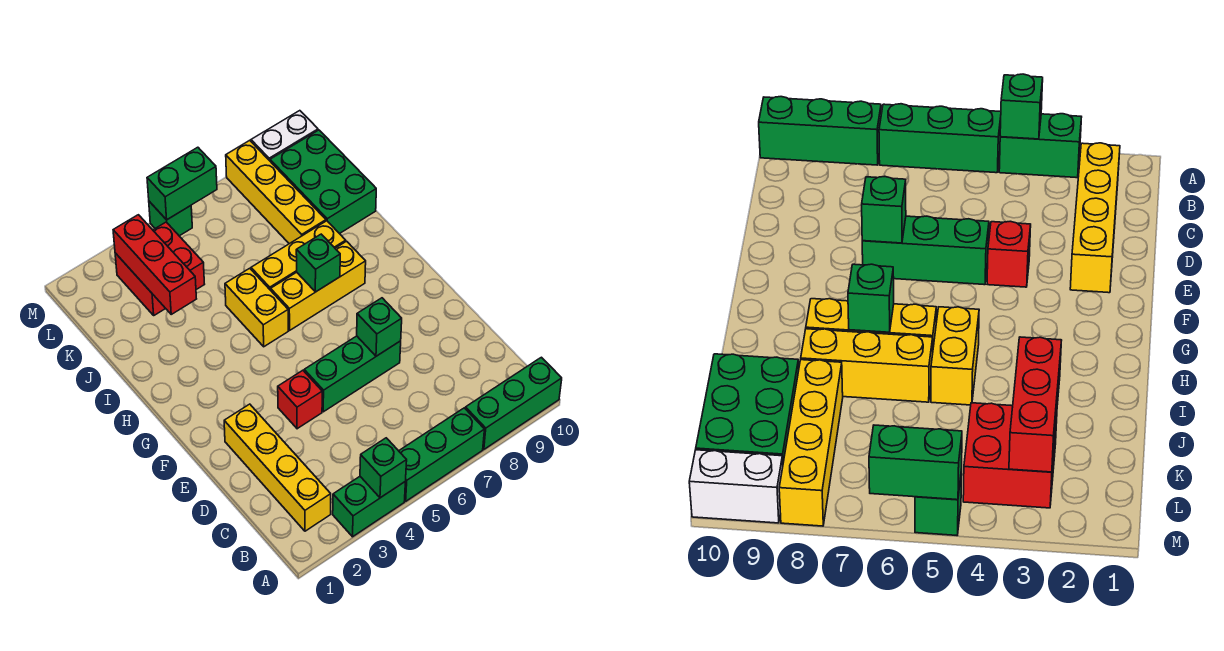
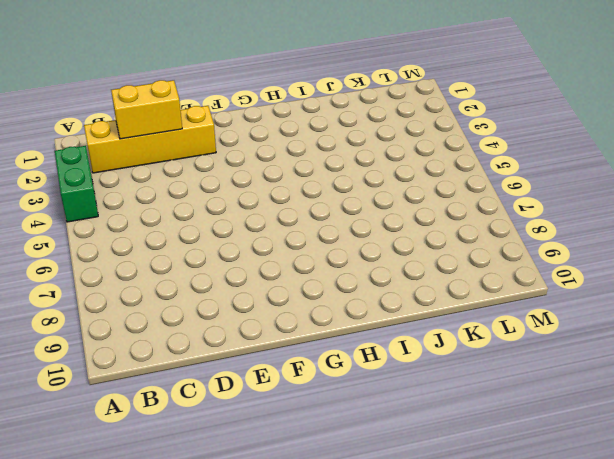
yellow brick C2:D2 level 2 -> yellow brick H5:I5 level 1
none -> green brick A5:A7 level 1
none -> green brick A8:A10 level 1
none -> red brick E4 level 1

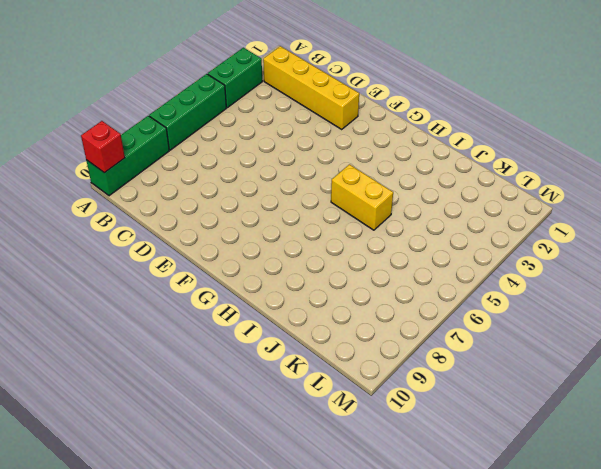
red brick A10 level 2 -> red brick E4 level 1
none -> green brick E5:E7 level 1
none -> yellow brick H6:H8 level 1
none -> yellow brick I6:I8 level 1

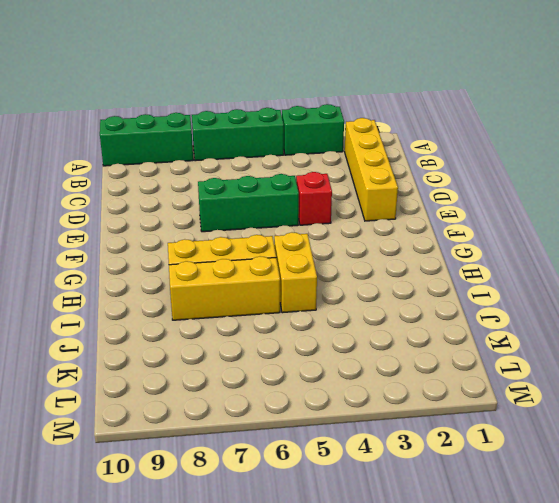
none -> yellow brick J8:M8 level 1
none -> green brick J9:L10 level 1
none -> red brick K3:L4 level 1

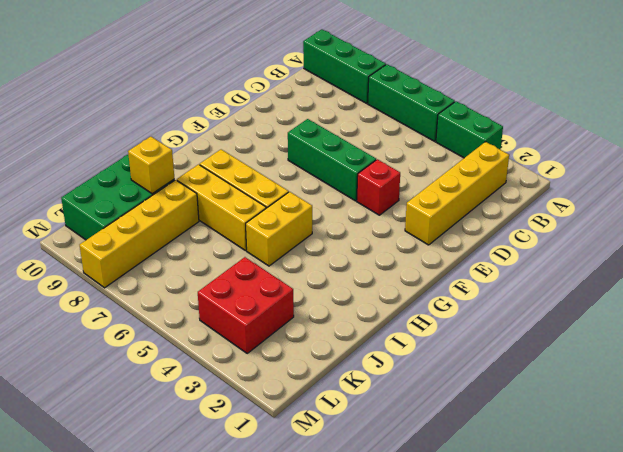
yellow brick J9 level 2 -> none
none -> green brick M5 level 1
none -> white brick M9:M10 level 1
none -> green brick A4 level 2

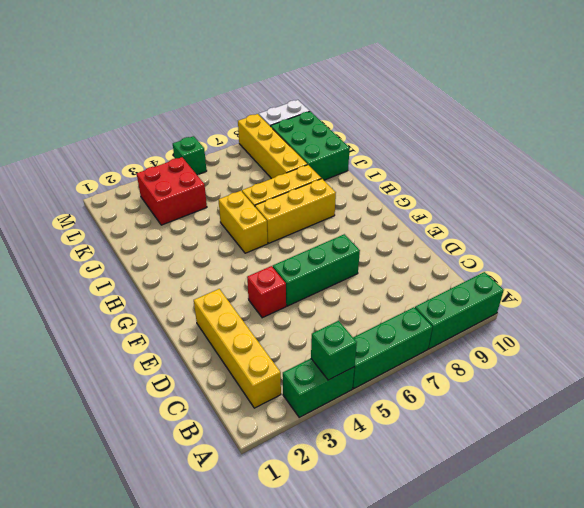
none -> green brick E7 level 2
none -> green brick H7 level 2
none -> red brick J3:L3 level 2

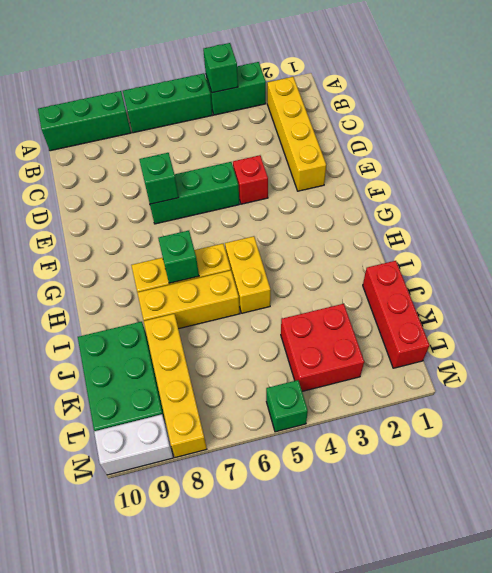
red brick J1:L1 level 1 -> red brick J3:L3 level 2
none -> green brick M5:M6 level 2

